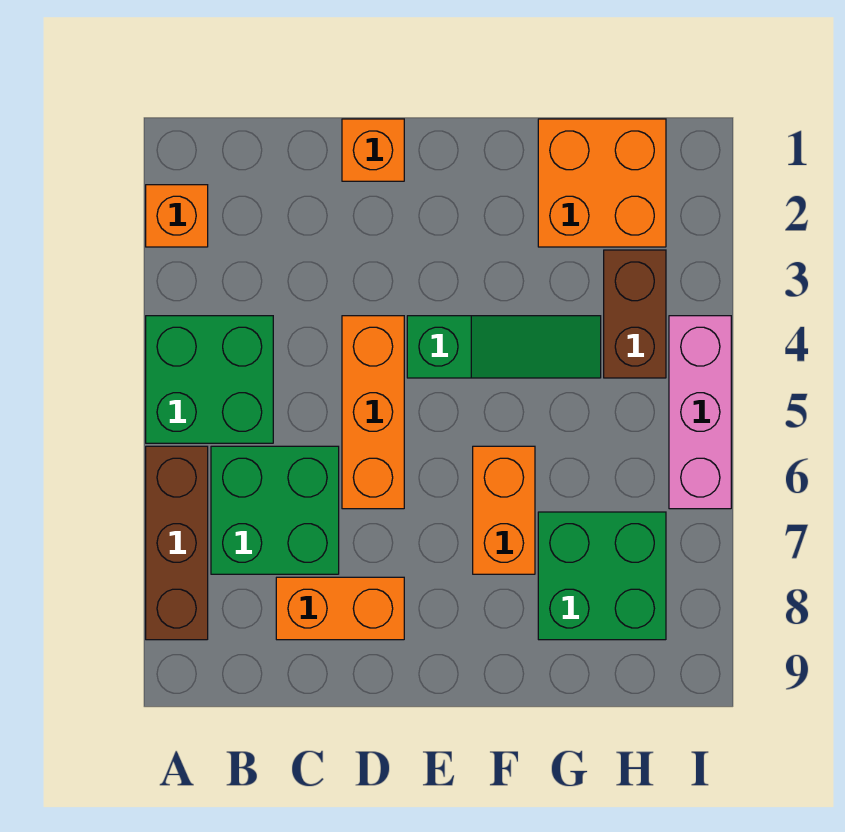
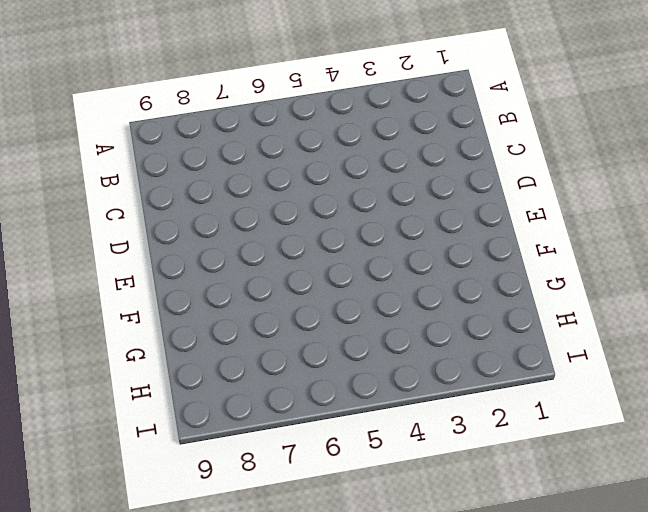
none -> orange brick A2 level 1
none -> green brick A4:B5 level 1
none -> brown brick A6:A8 level 1

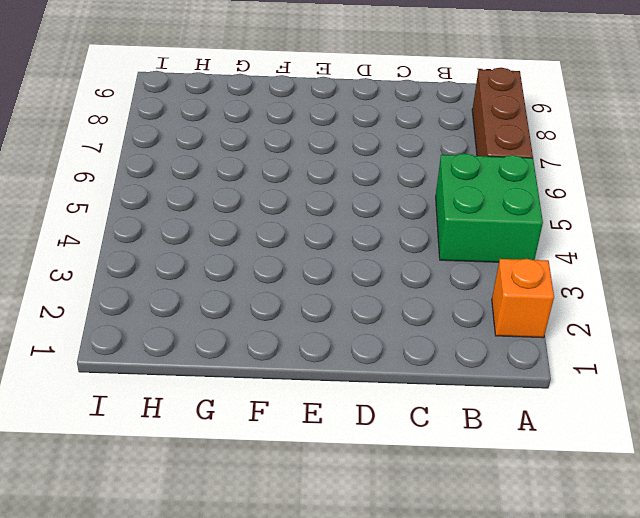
none -> green brick B6:C7 level 1
none -> orange brick C8:D8 level 1
none -> orange brick D1 level 1

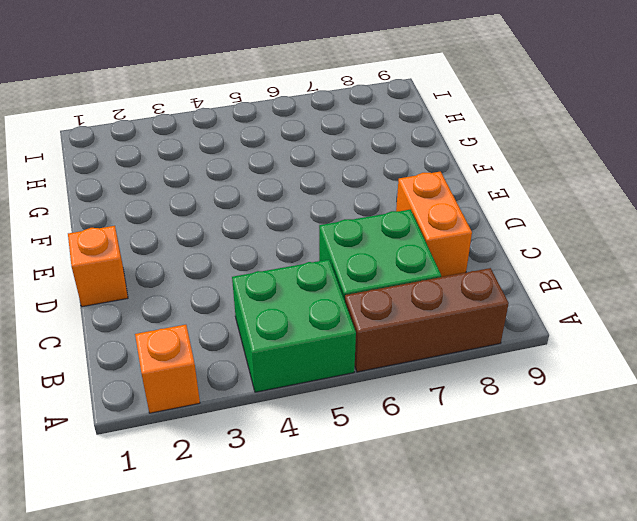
none -> orange brick D4:D6 level 1
none -> green slope E4:G4 level 1 top E
none -> orange brick F6:F7 level 1

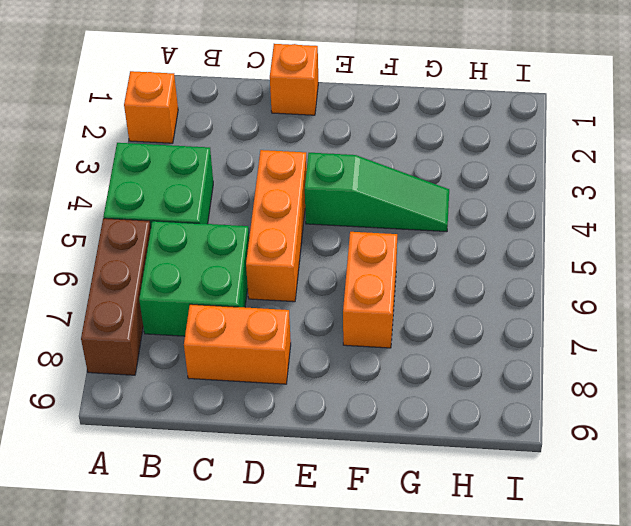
none -> orange brick G1:H2 level 1
none -> green brick G7:H8 level 1
none -> brown brick H3:H4 level 1

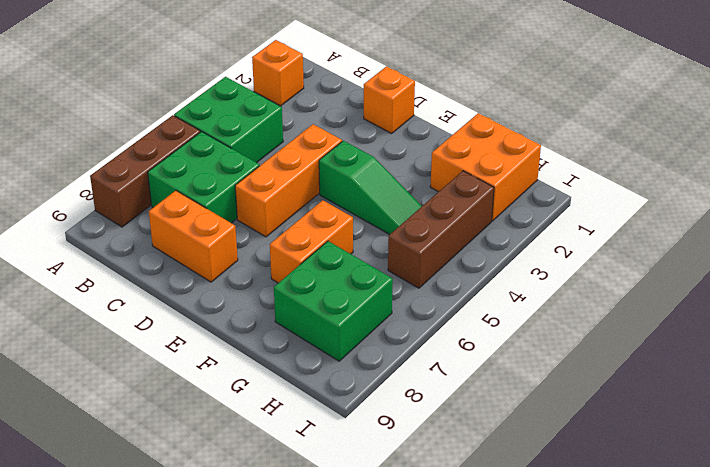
brown brick H3:H5 level 1 -> brown brick H3:H4 level 1
none -> pink brick I4:I6 level 1

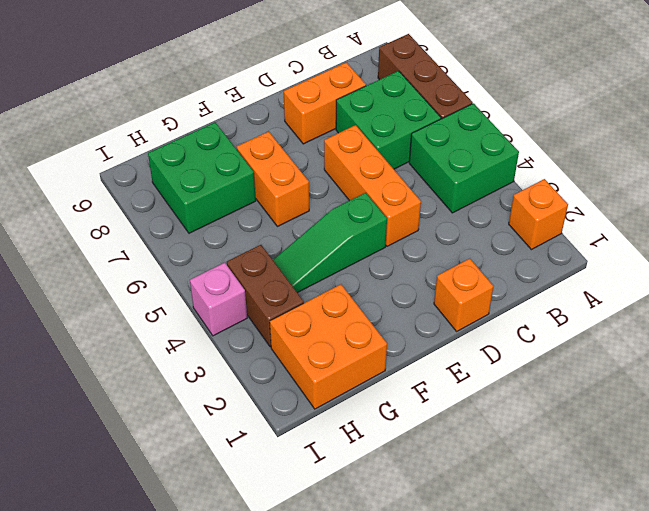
pink brick I4 level 1 -> pink brick I4:I6 level 1

